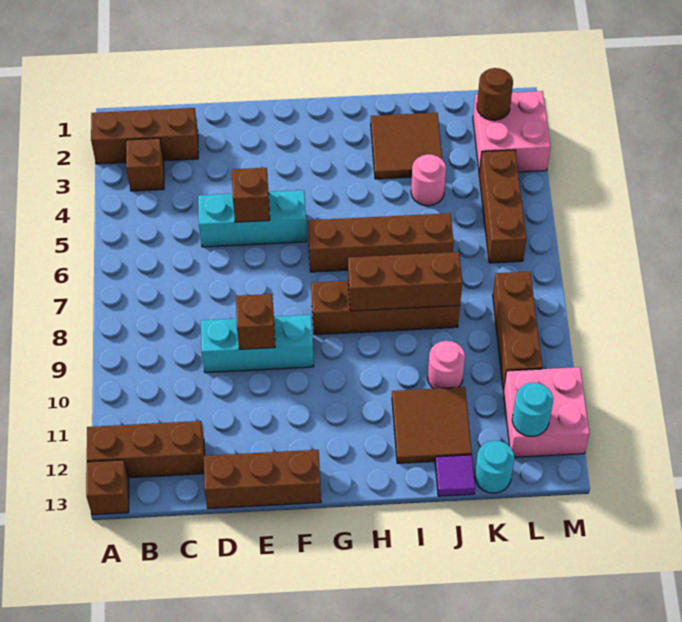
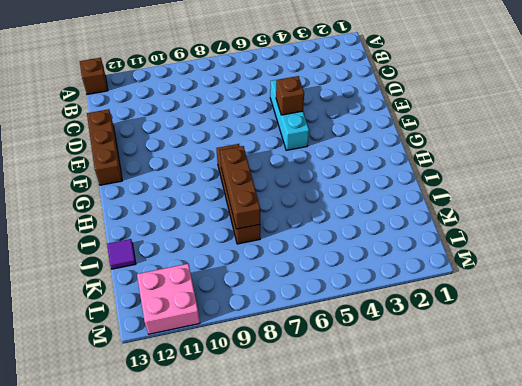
none -> brown brick A2:C2 level 1
none -> brown brick A12:C12 level 1
none -> brown brick B3 level 1

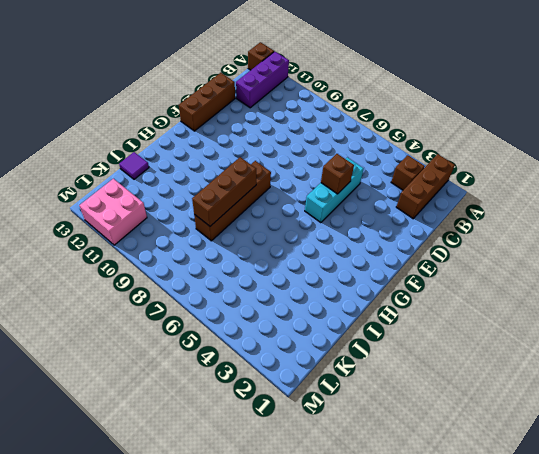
purple brick A12:C12 level 1 -> brown brick A12:C12 level 1
none -> cyan brick D9:F9 level 1
none -> brown brick G6:J6 level 1
none -> brown tile I2:J3 level 1

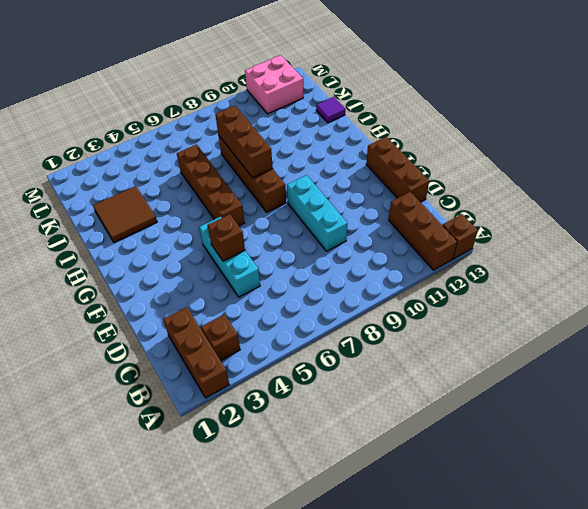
none -> brown tile I11:J12 level 1
none -> pink round brick J4 level 1
none -> pink round brick J10 level 1

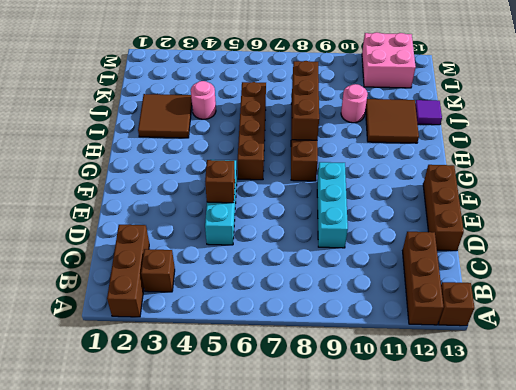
none -> cyan round brick K13 level 1
none -> pink brick L2:M3 level 1
none -> brown brick L4:L6 level 1

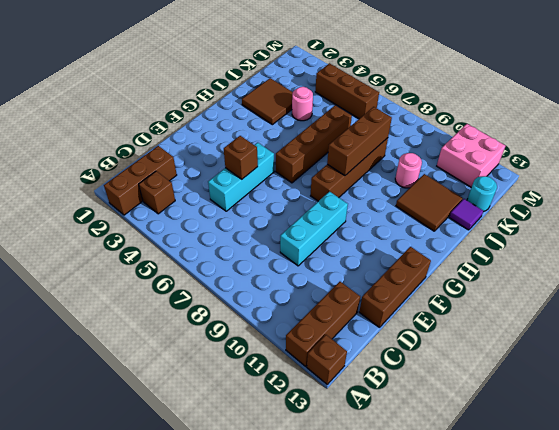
none -> pink brick L2:M3 level 1
none -> brown brick L8:L10 level 1
none -> brown brick E9 level 2

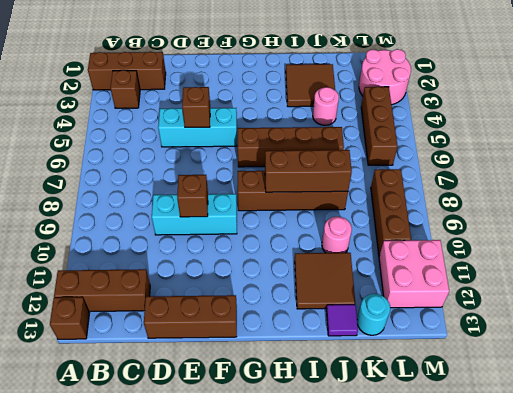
pink round brick L2:M3 level 1 -> pink brick L2:M3 level 1
none -> brown round brick L2 level 2
none -> cyan round brick L12 level 2

